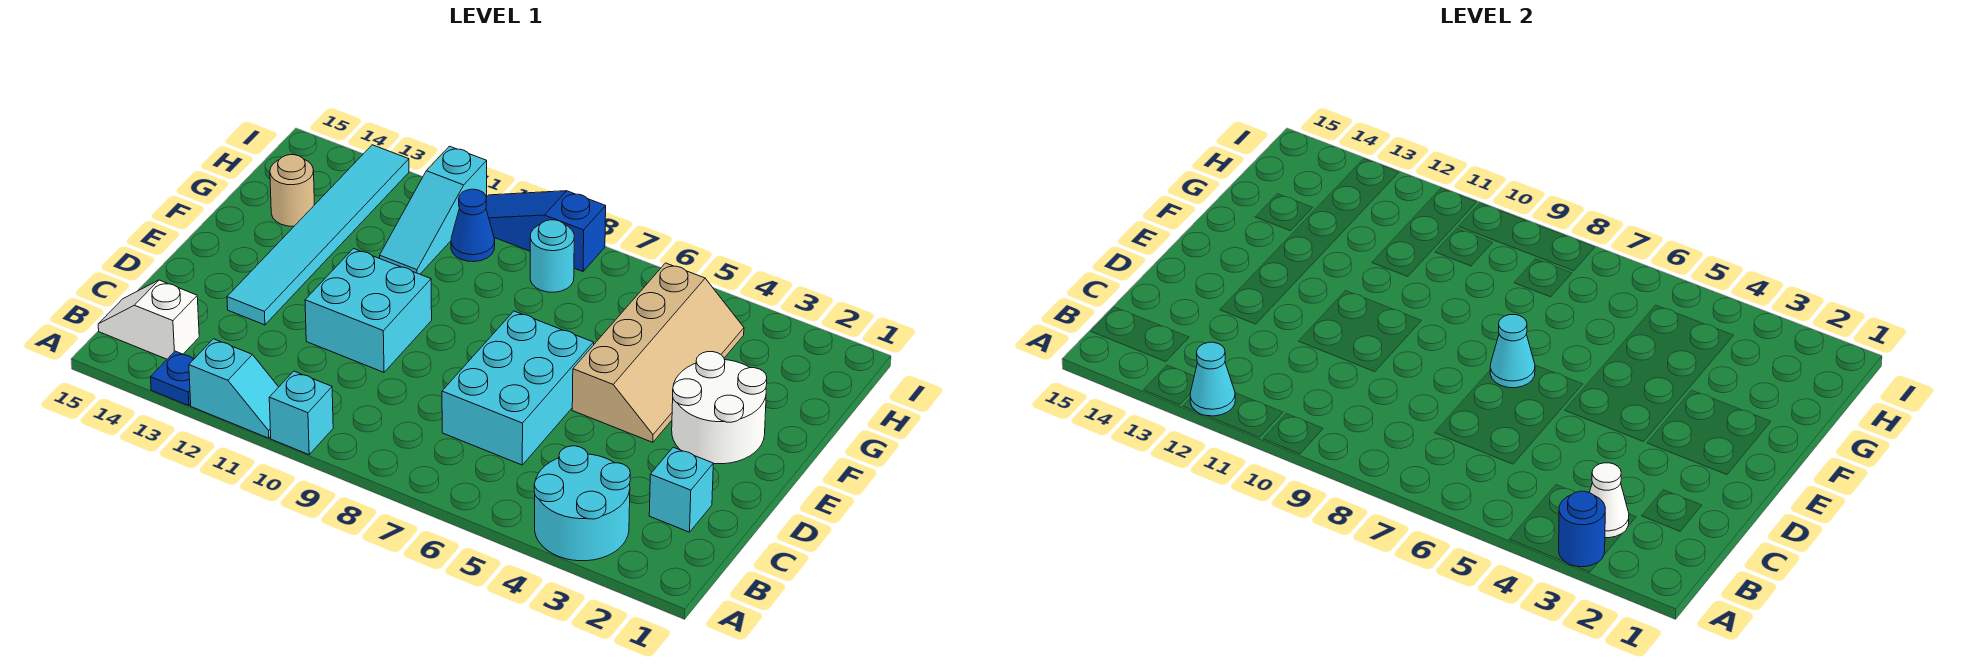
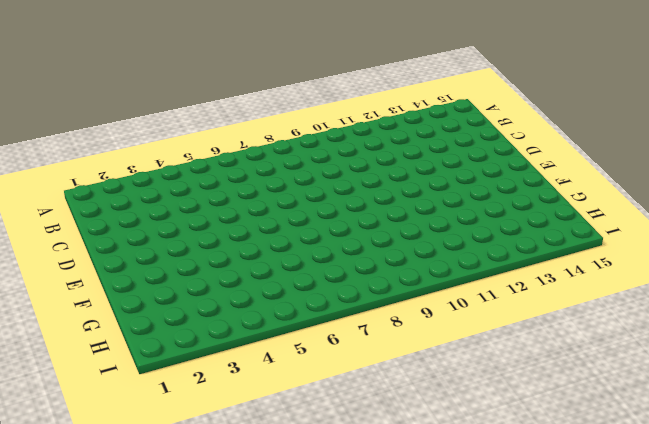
none -> cyan round brick A3:B4 level 1
none -> cyan brick A10 level 1
none -> cyan slope A11:A12 level 1 top 12

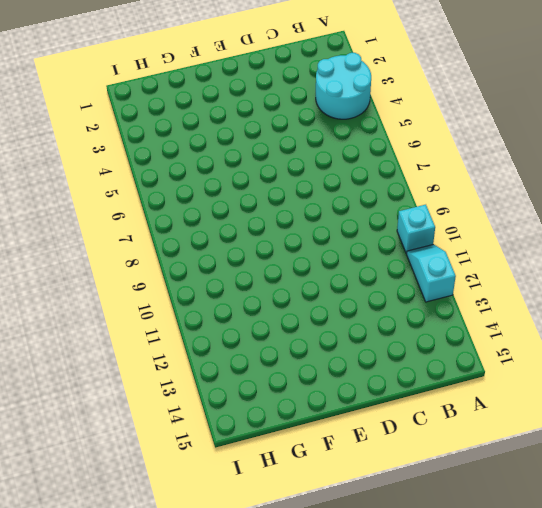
none -> blue plate A13 level 1
none -> white slope B14:B15 level 1 top 14
none -> cyan brick C2 level 1

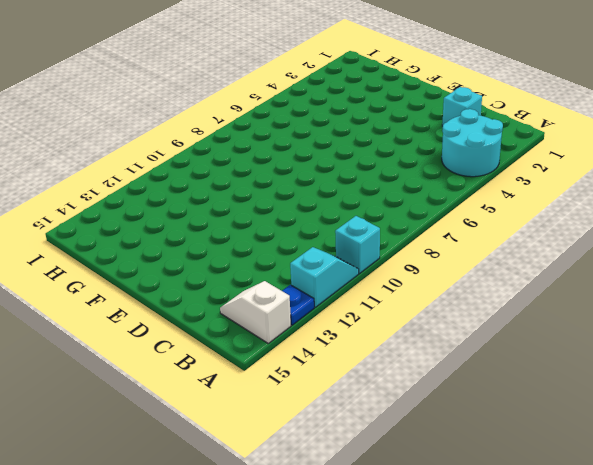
white slope A14:B14 level 1 top A -> white slope B14:B15 level 1 top 14
none -> cyan brick C6:E7 level 1
none -> cyan brick D10:E11 level 1
none -> cyan tile D13:I13 level 1

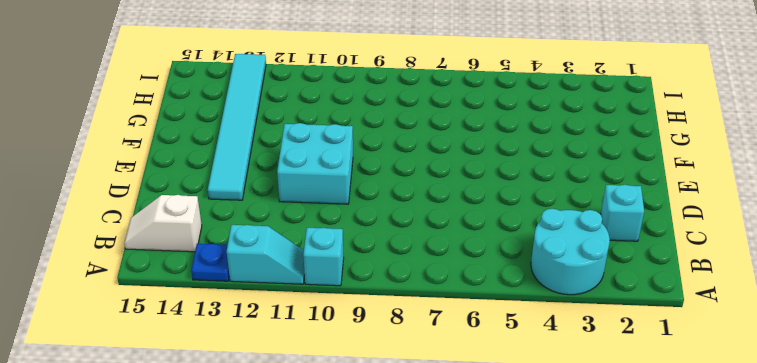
none -> cyan brick C6:E7 level 1
none -> white round brick E2:F3 level 1
none -> tan slope E4:H5 level 1 top 5

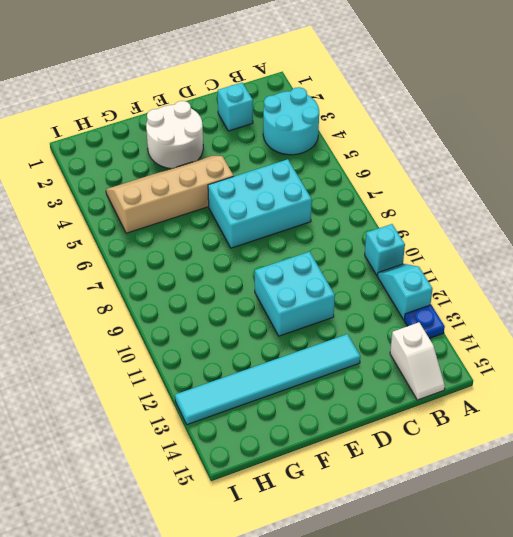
none -> cyan slope G11:I11 level 1 top I
none -> tan round brick G14 level 1
none -> cyan round brick H8 level 1

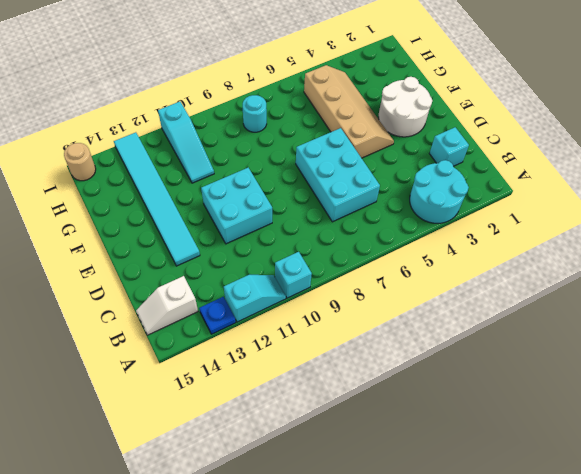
tan round brick I15 level 1 -> tan round brick G14 level 1
none -> blue cone H10 level 1
none -> blue slope I8:I10 level 1 top 8
none -> blue round brick A3 level 2

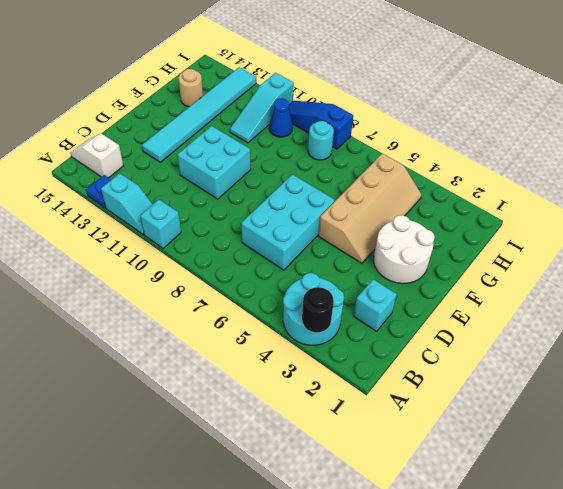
black round brick A3 level 2 -> blue round brick A3 level 2
none -> cyan cone A12 level 2
none -> white cone B3 level 2
none -> cyan cone E7 level 2

